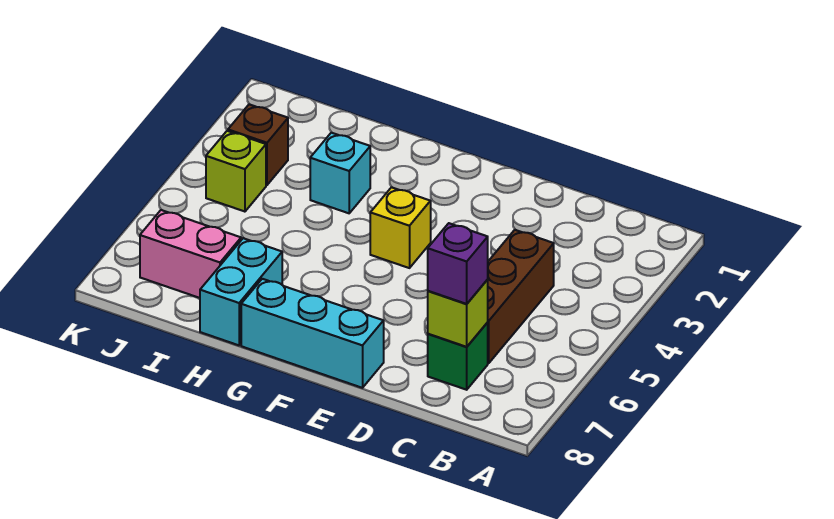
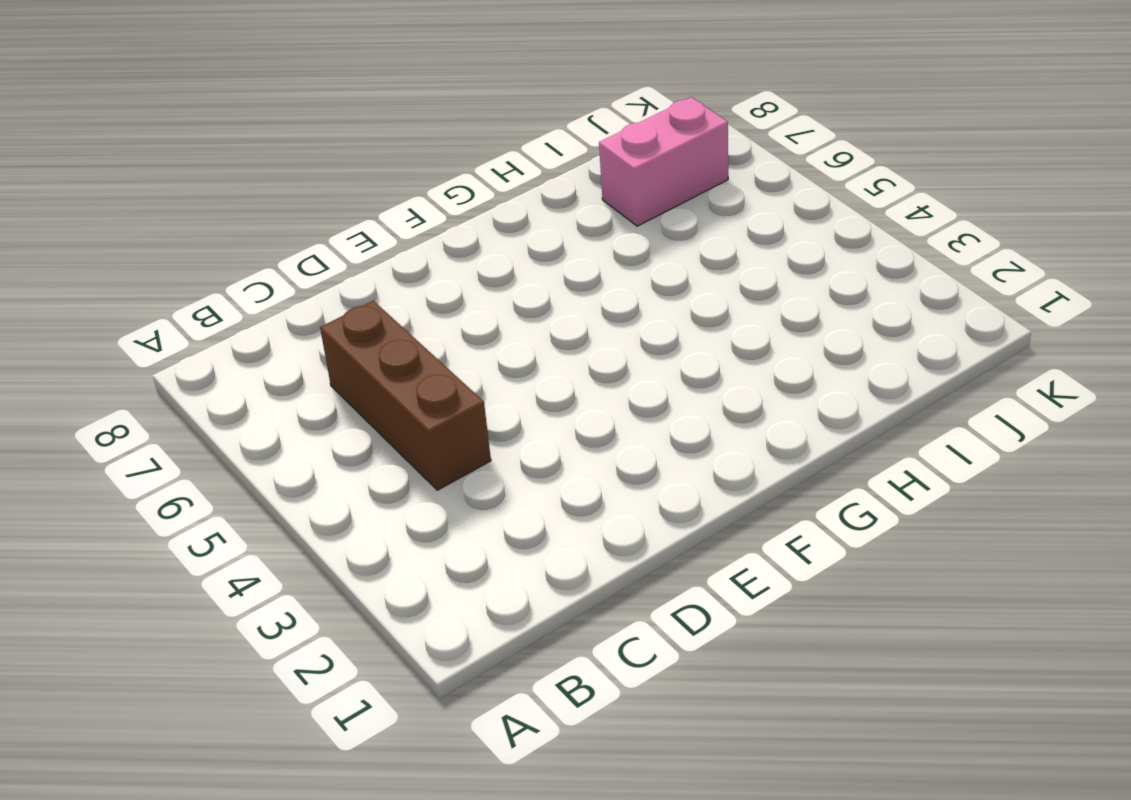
none -> green brick C7 level 1
none -> cyan brick E8:G8 level 1

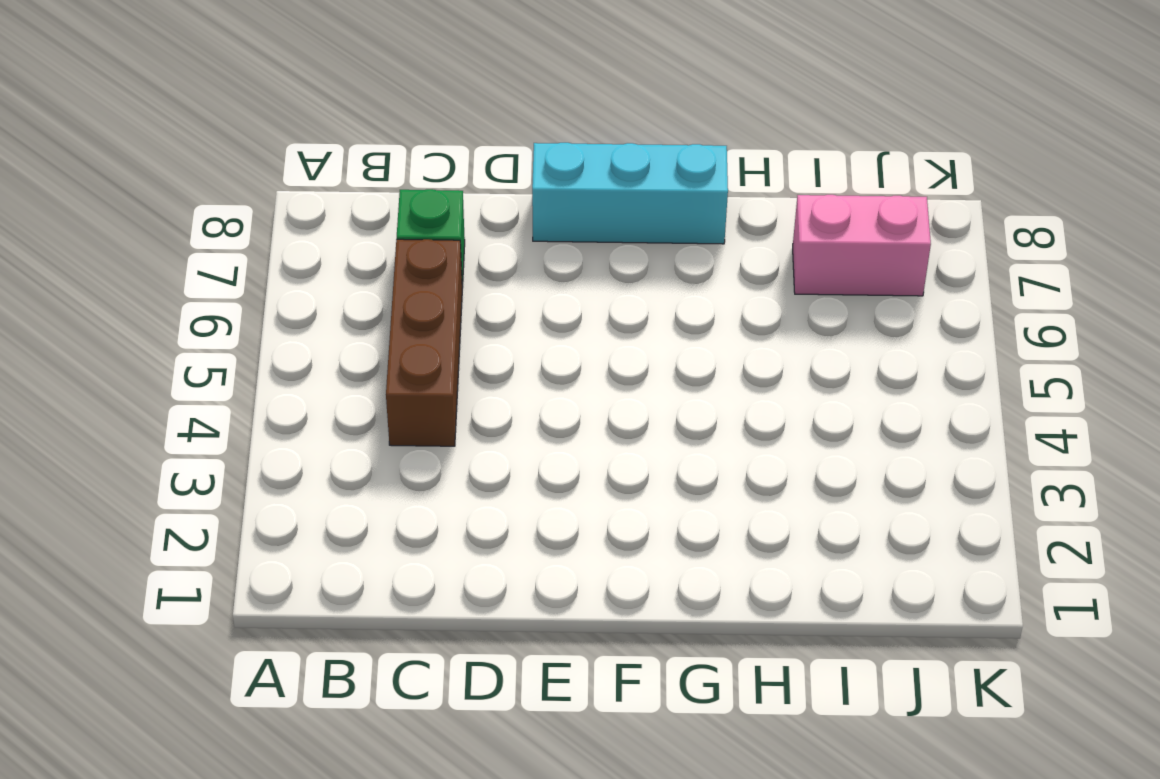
none -> yellow brick F4 level 1
none -> cyan brick H3 level 1

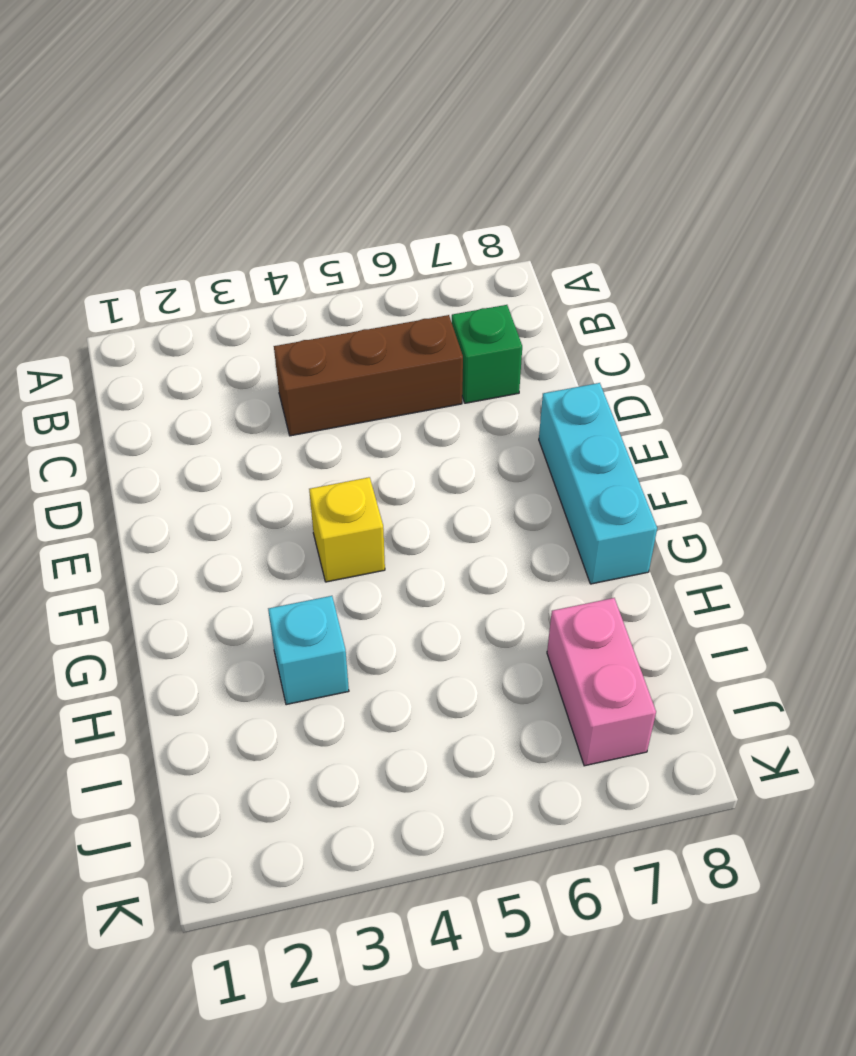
none -> cyan brick H7:H8 level 1
none -> brown brick J3 level 1

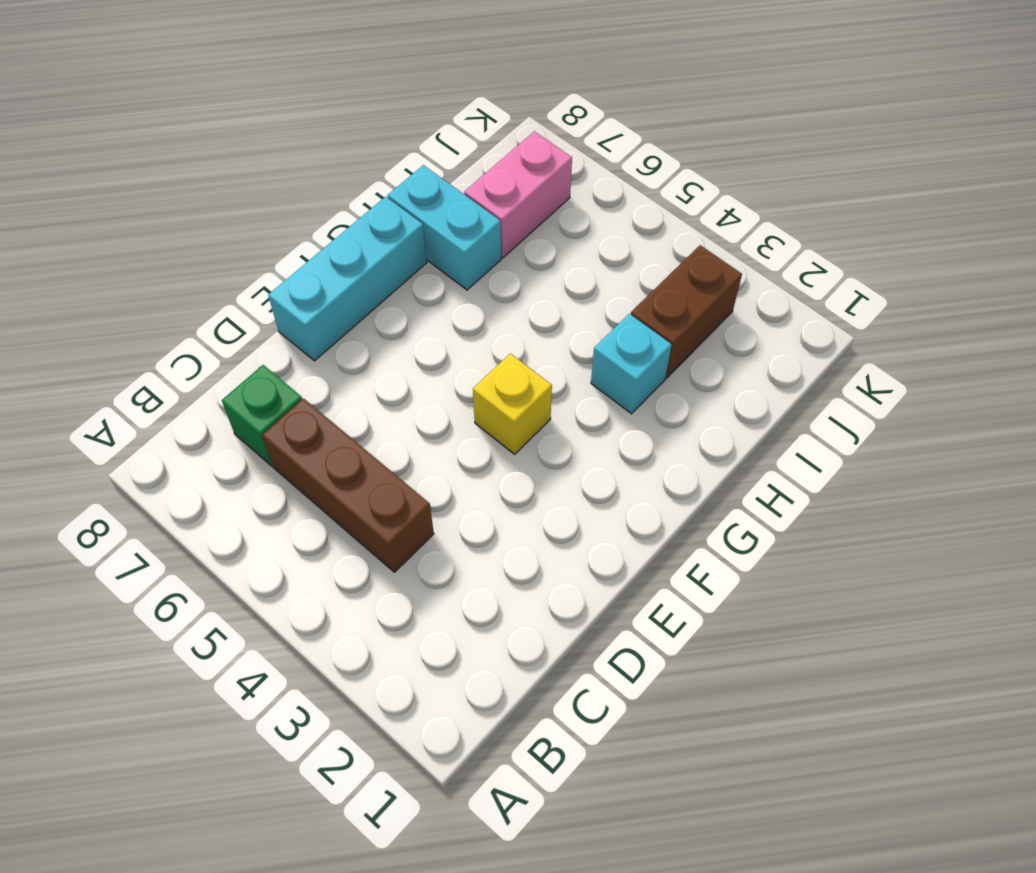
brown brick I3:J3 level 1 -> brown brick J3 level 1
none -> lime brick J4 level 1
none -> lime brick C7 level 2

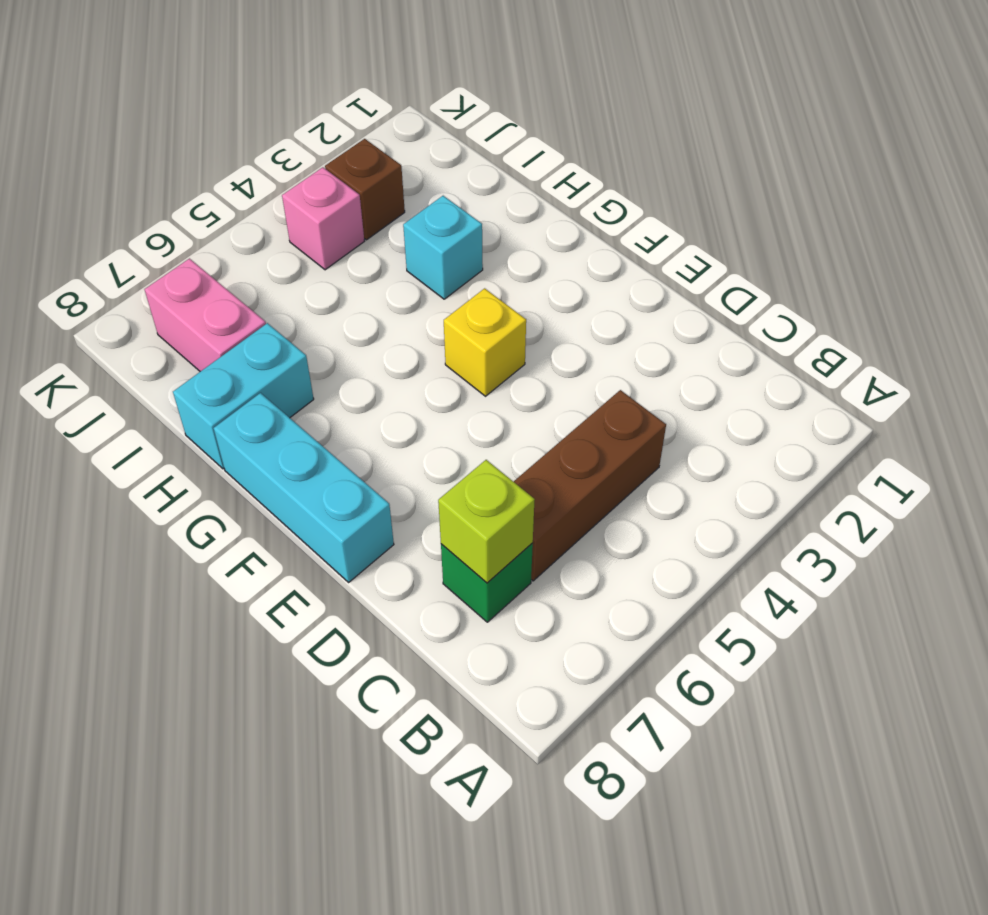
pink brick J4 level 1 -> lime brick J4 level 1
none -> purple brick C7 level 3

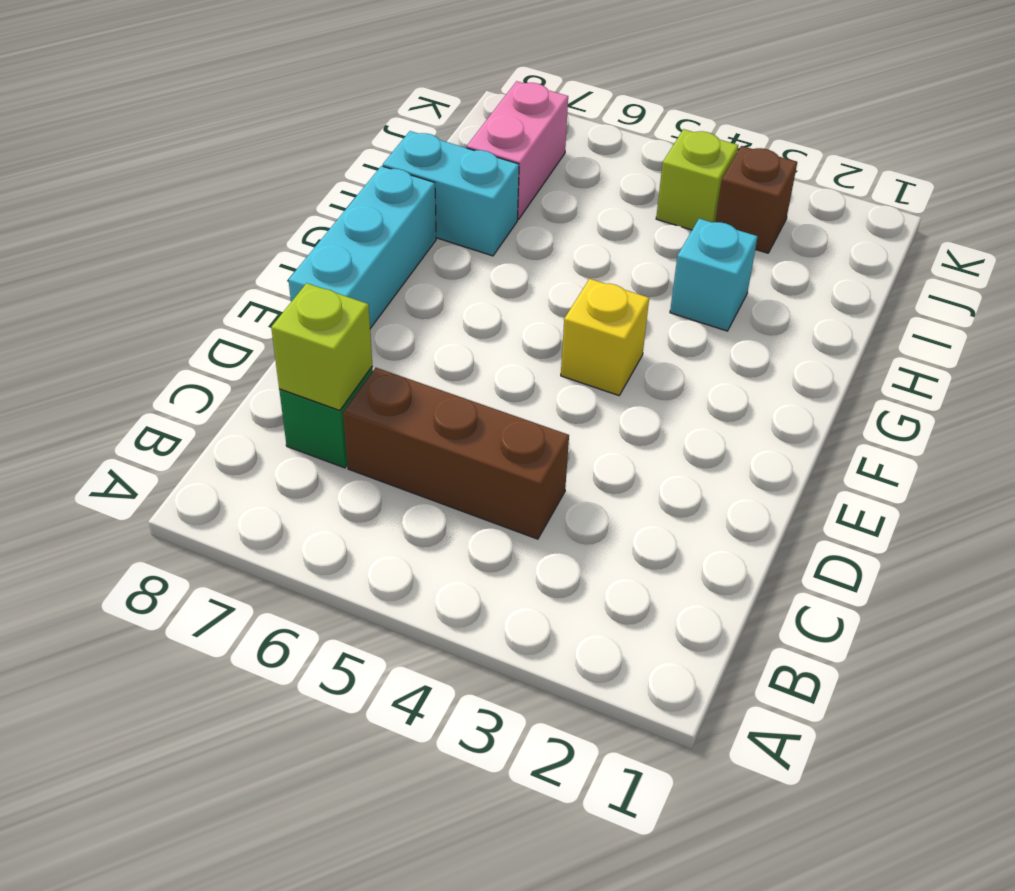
none -> purple brick C7 level 3

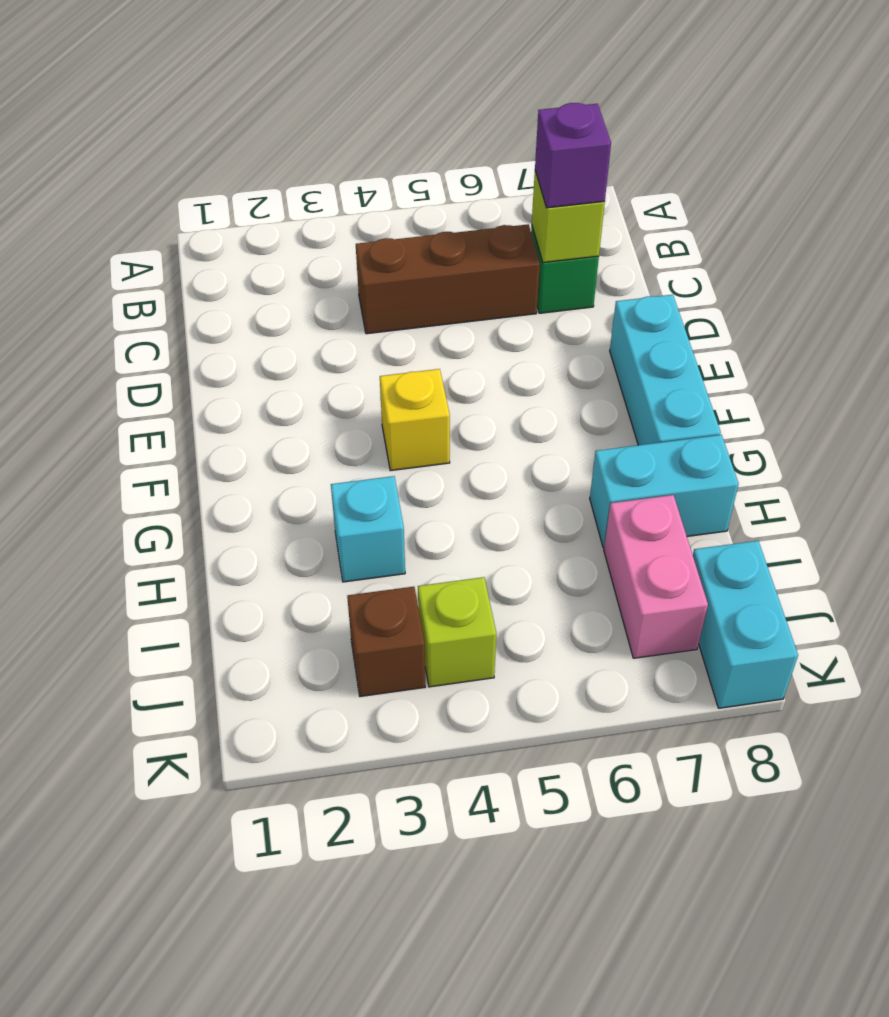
cyan brick J8:K8 level 1 -> none

